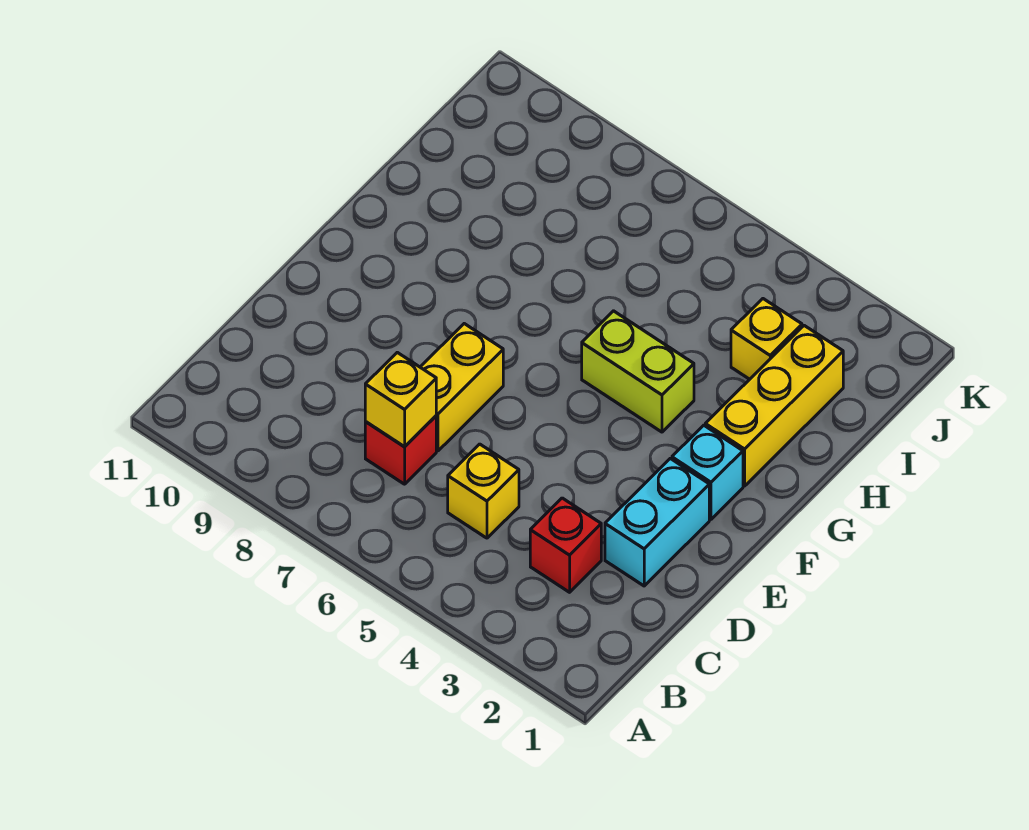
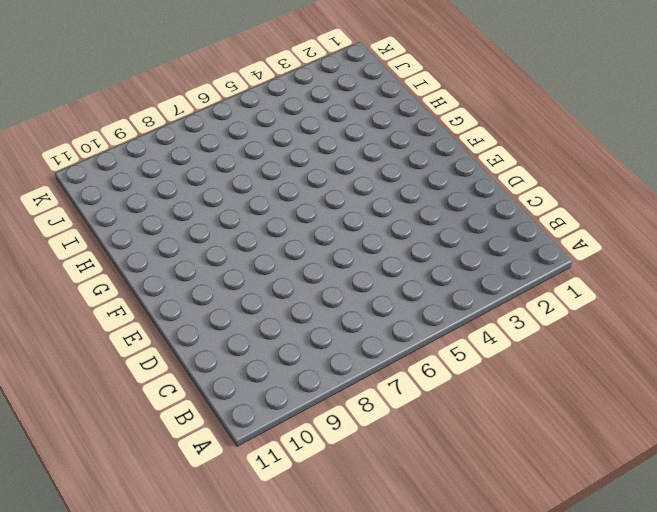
none -> red brick C3 level 1
none -> yellow brick C5 level 1

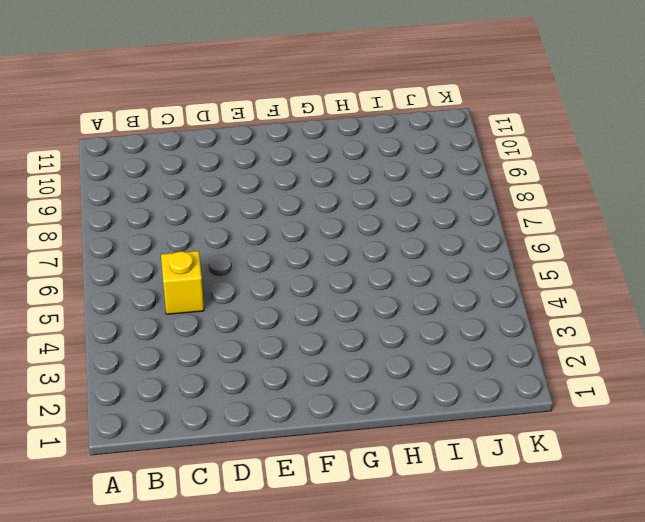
none -> red brick C3 level 1
none -> red brick C7 level 1

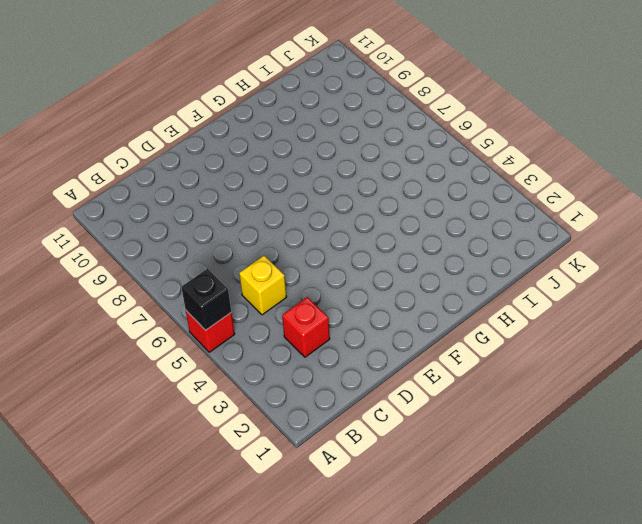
red brick A5 level 1 -> red brick C7 level 1
black brick A5 level 2 -> none
none -> cyan brick D2:E2 level 1
none -> yellow brick D7:E7 level 1

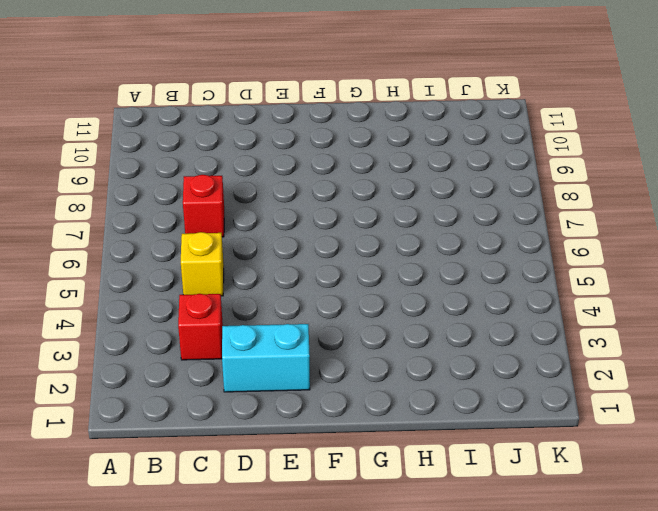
none -> yellow brick D7:E7 level 1
none -> cyan brick F2 level 1

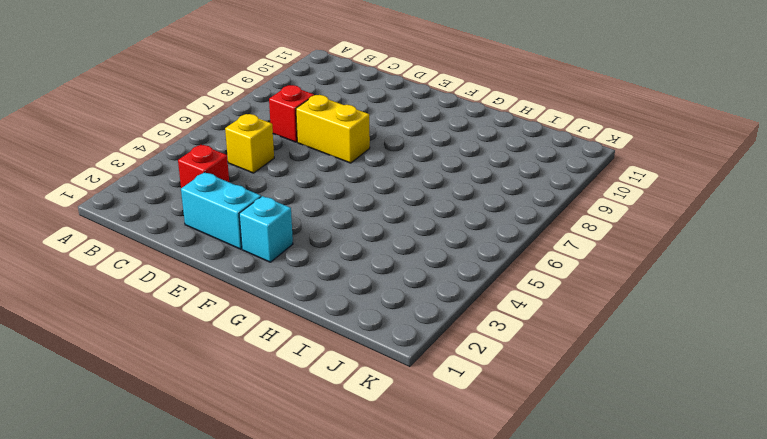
none -> yellow brick G2:I2 level 1
none -> lime brick G4:G5 level 1

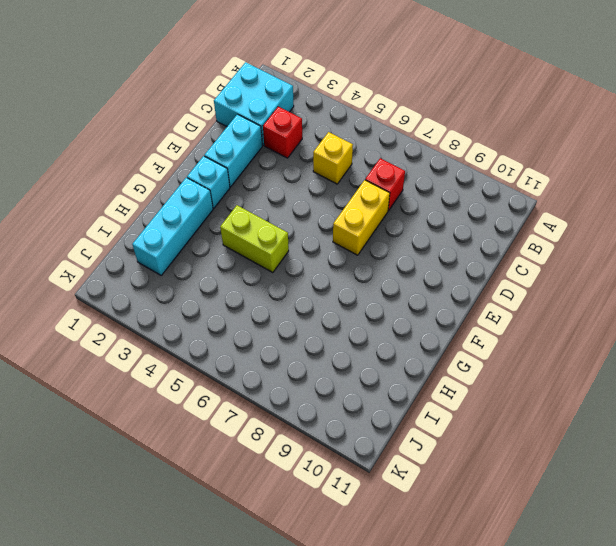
cyan brick B1:C2 level 1 -> none
cyan brick G2:I2 level 1 -> yellow brick G2:I2 level 1
none -> yellow brick I3 level 1
none -> yellow brick C7 level 2

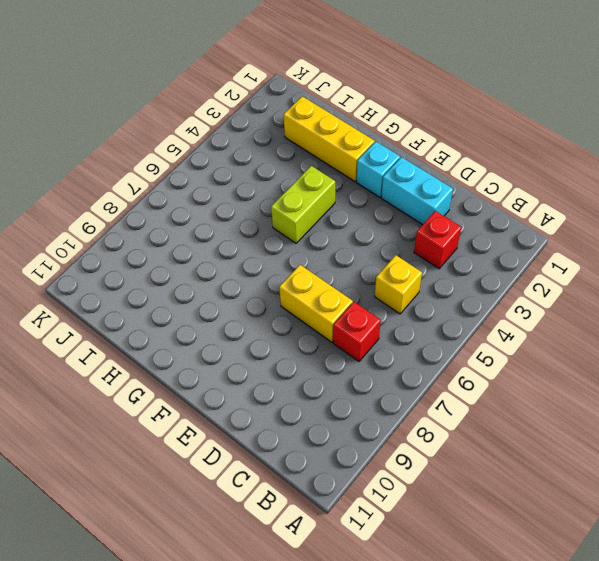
none -> yellow brick I3 level 1
none -> yellow brick C7 level 2

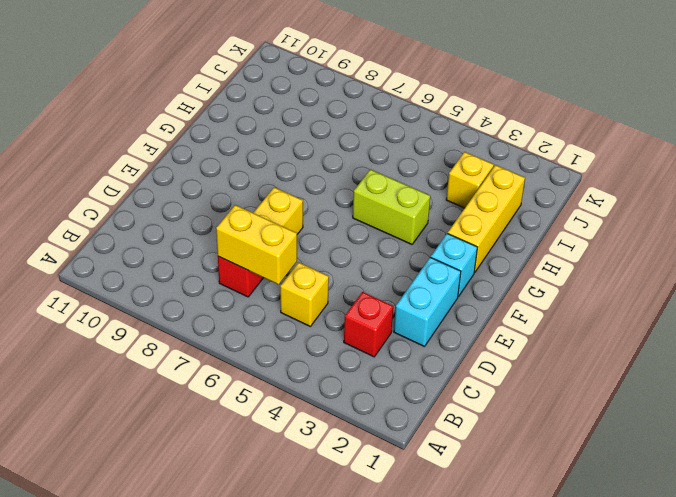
yellow brick C6:C7 level 2 -> yellow brick C7 level 2

